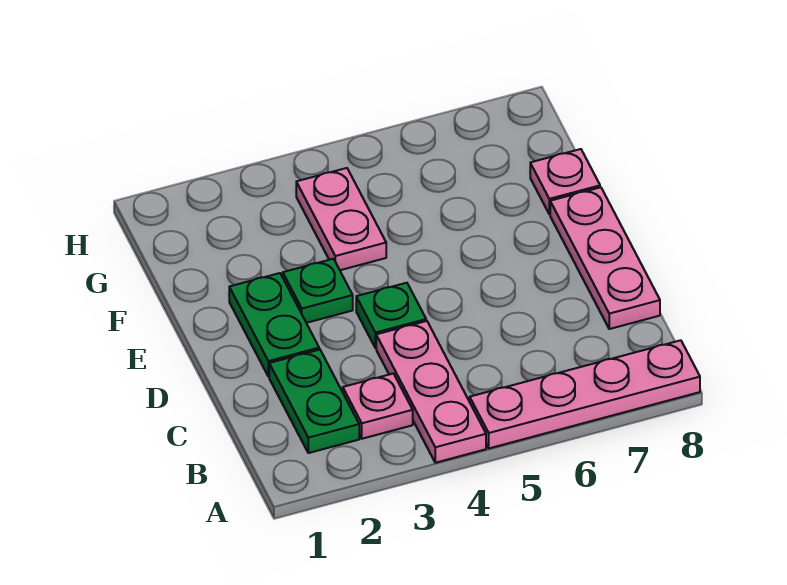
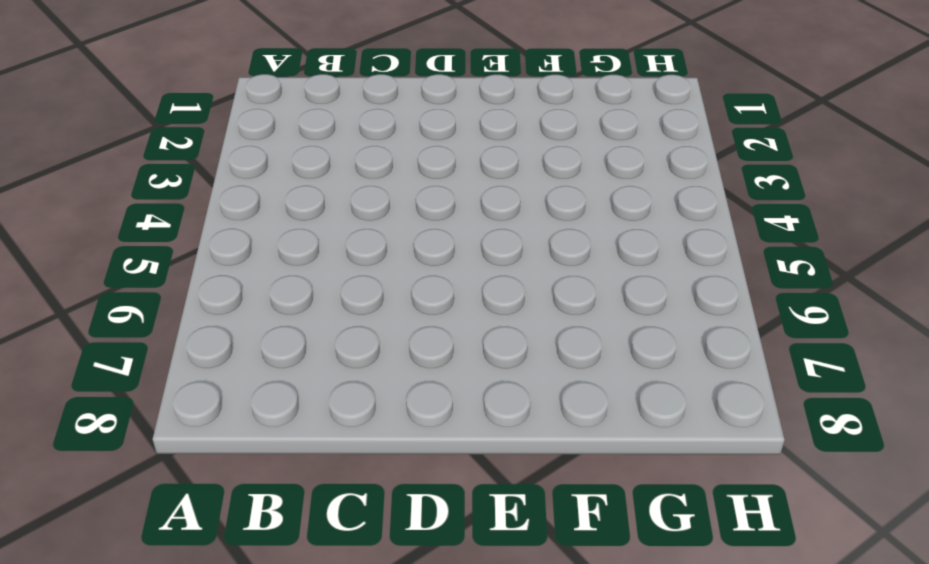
none -> pink plate A4:C4 level 1
none -> pink plate A5:A8 level 1

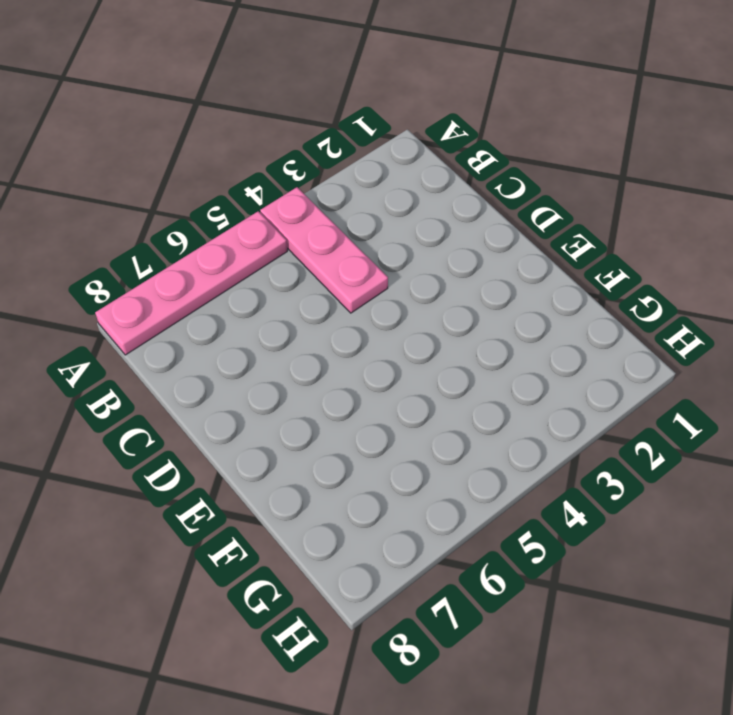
none -> green plate B2:C2 level 1
none -> pink plate B3 level 1

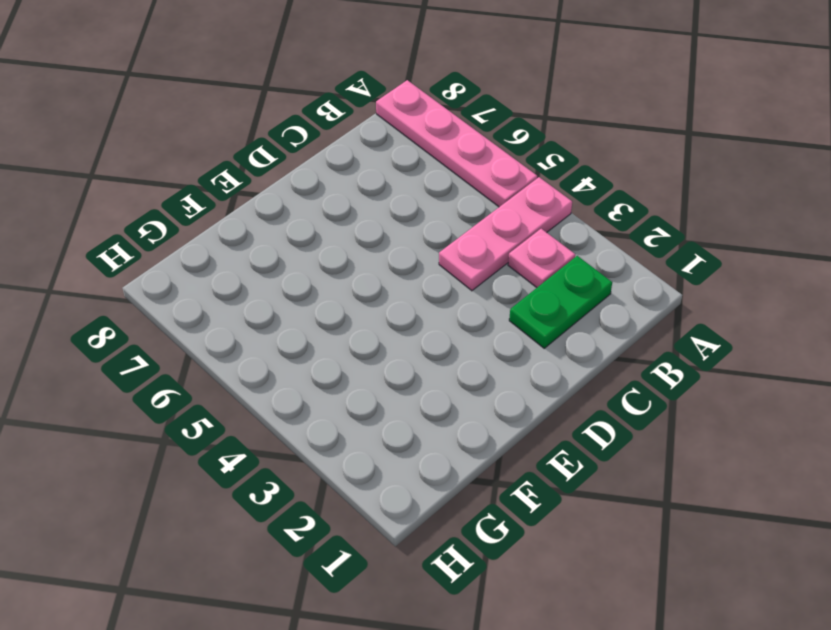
none -> pink plate C8:E8 level 1
none -> green plate D2:E2 level 1

